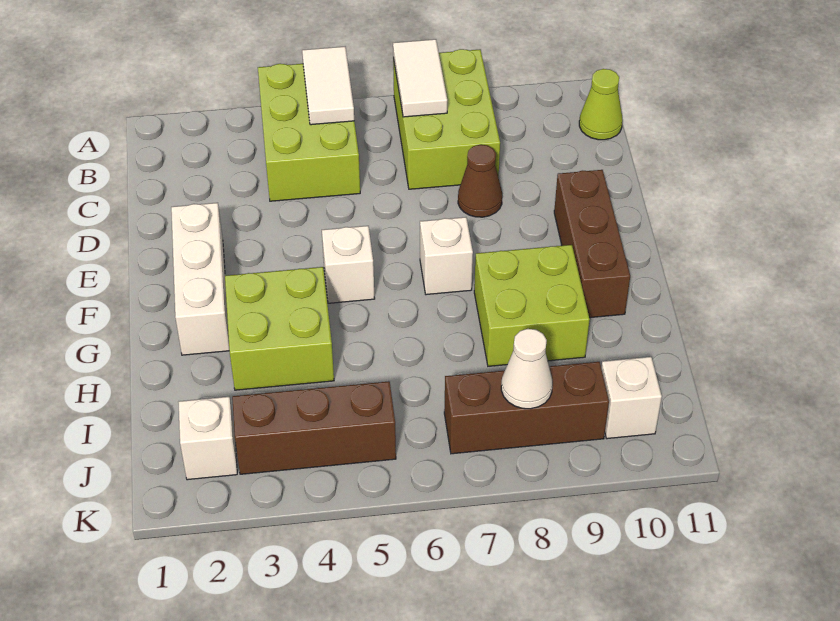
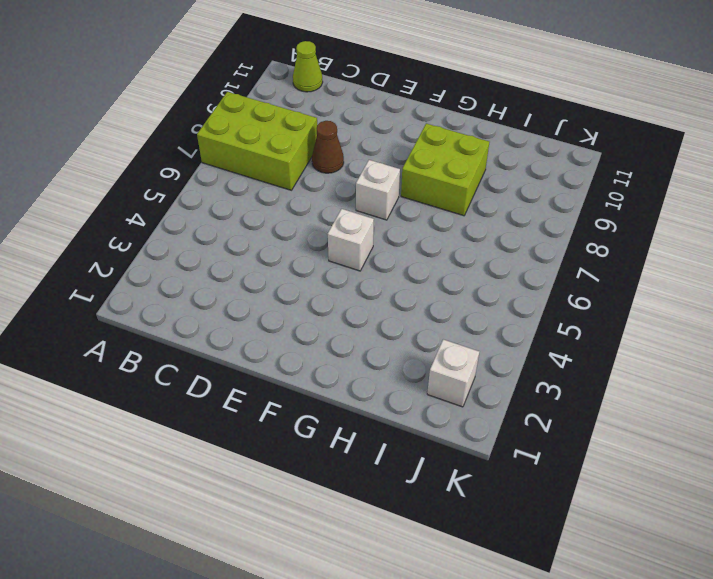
none -> lime brick A4:C5 level 1
none -> white brick E2:G2 level 1
none -> brown brick E10:G10 level 1

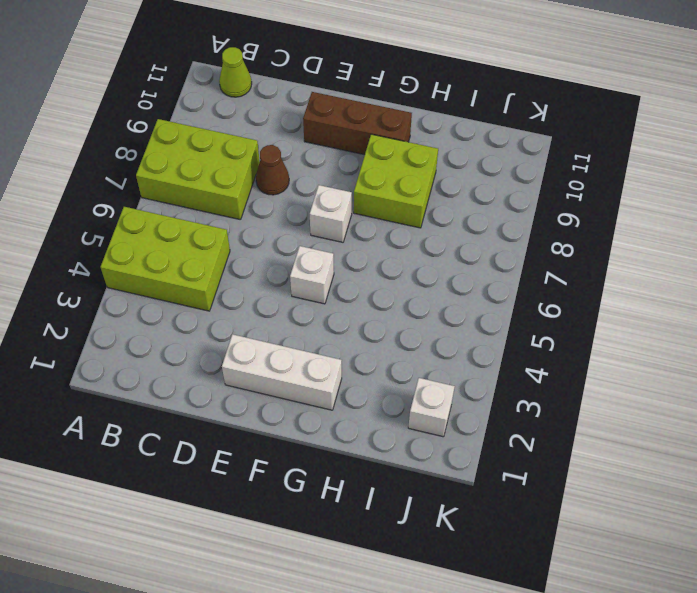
none -> lime brick G3:H4 level 1
none -> brown brick J3:J5 level 1
none -> brown brick J7:J9 level 1

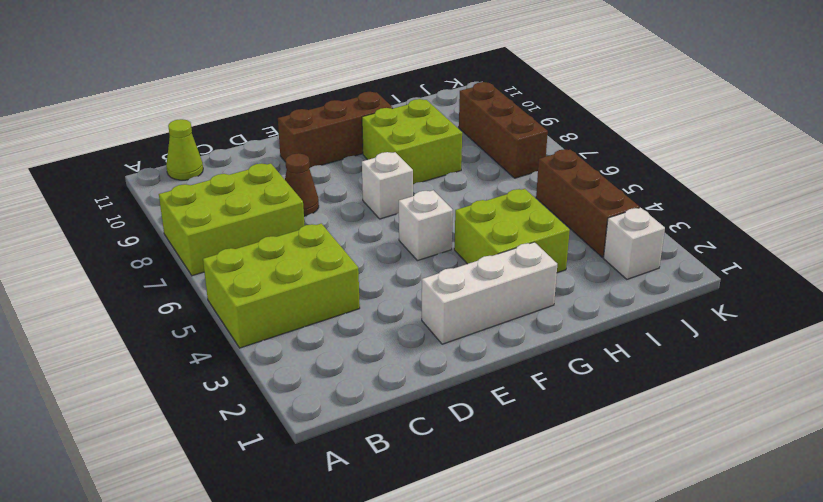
none -> white brick J10 level 1
none -> white tile A5:B5 level 2
none -> white tile A7:B7 level 2

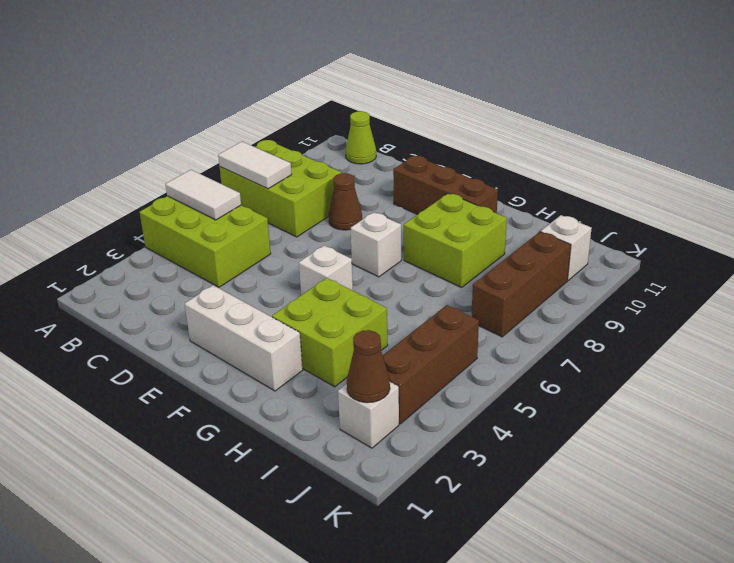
brown cone J2 level 2 -> none
none -> white cone J8 level 2

